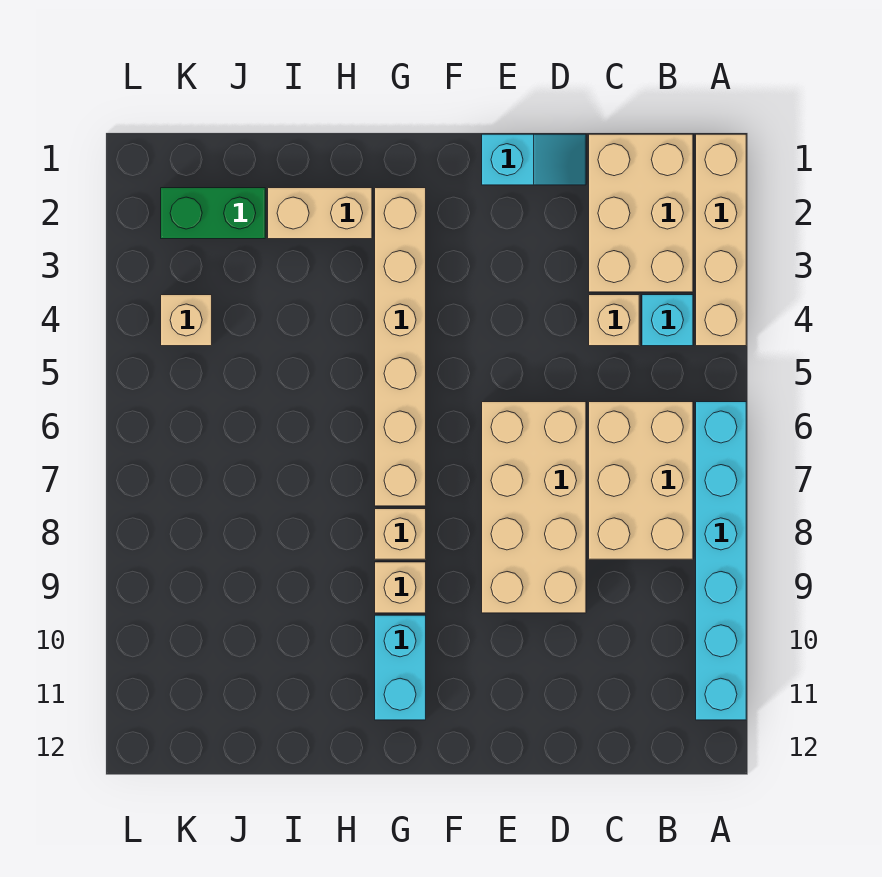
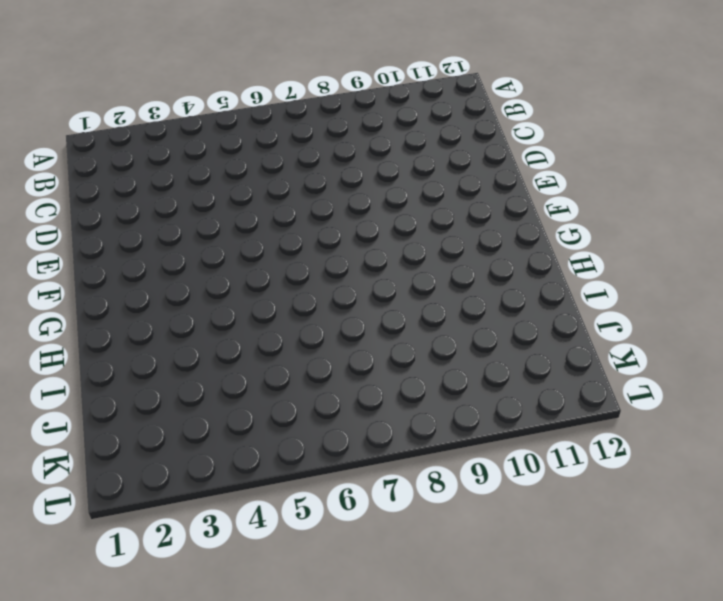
none -> tan brick A1:A4 level 1
none -> cyan brick A6:A11 level 1
none -> tan brick B1:C3 level 1

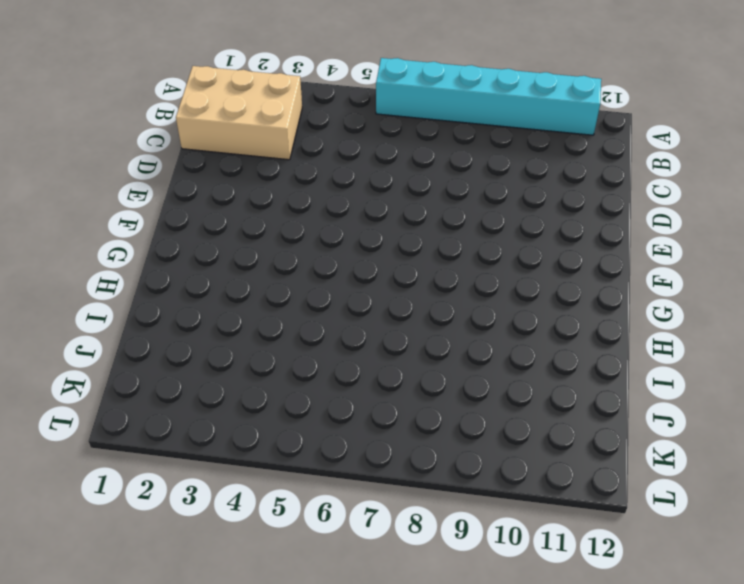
none -> tan brick A1:A4 level 1
none -> cyan brick B4 level 1
none -> tan brick B6:C8 level 1

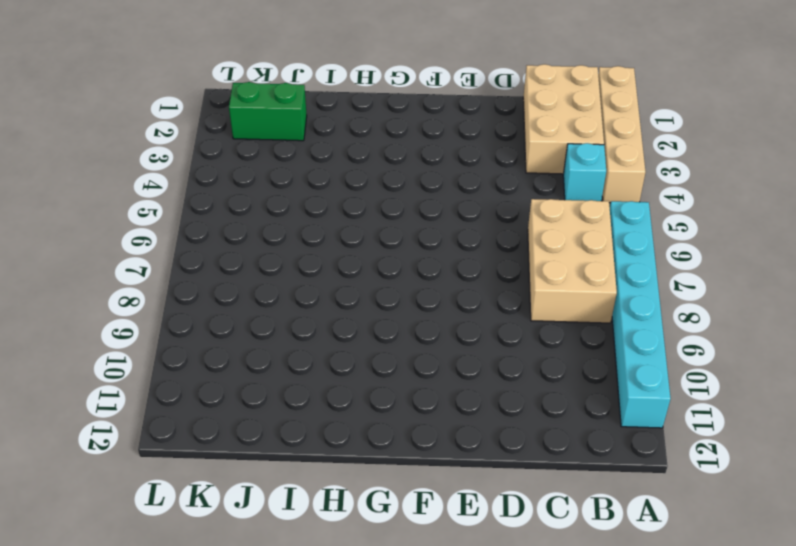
none -> tan brick C4 level 1
none -> cyan slope D1:E1 level 1 top E
none -> tan brick D6:E9 level 1

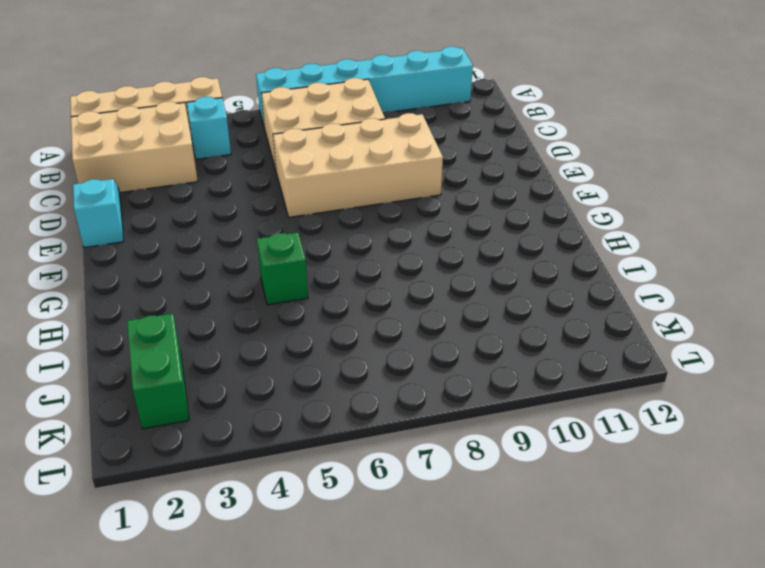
green brick H5 level 1 -> none
none -> tan brick C4 level 1
none -> tan brick G2:G7 level 1
none -> tan brick G8 level 1

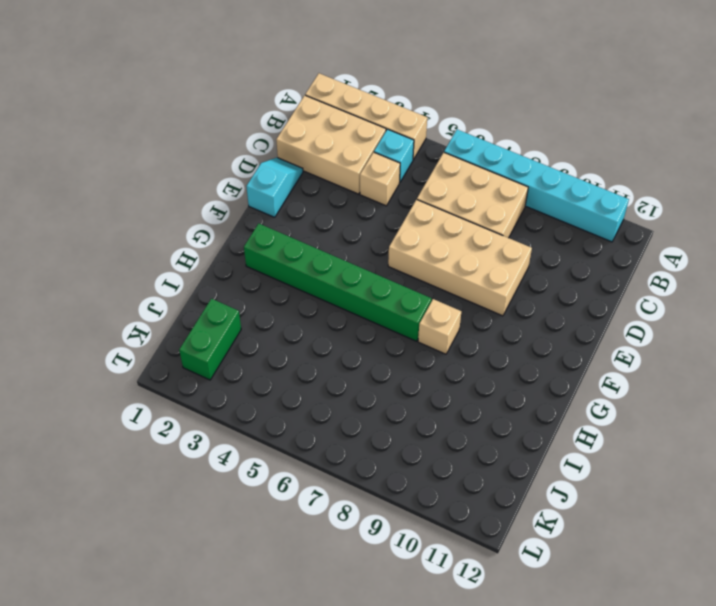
green brick G2:G7 level 1 -> tan brick G2:G7 level 1
none -> tan brick G9 level 1
none -> cyan brick G10:G11 level 1
none -> tan brick H2:I2 level 1

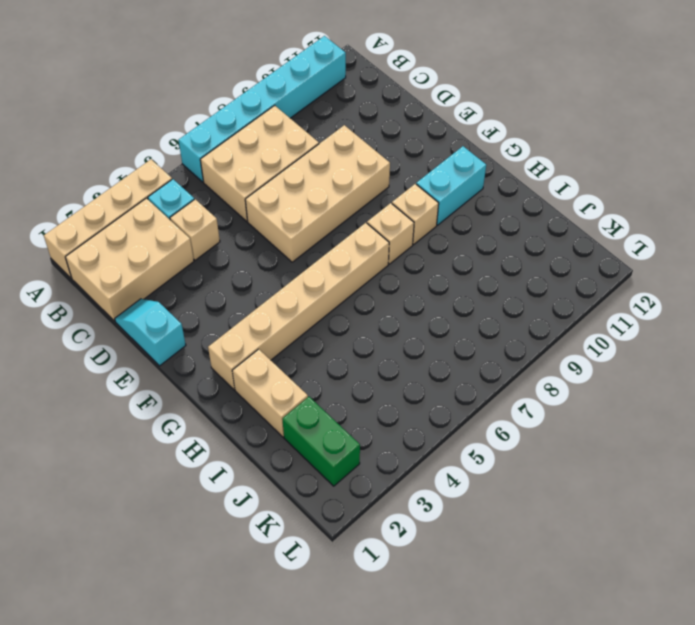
none -> tan brick K4 level 1

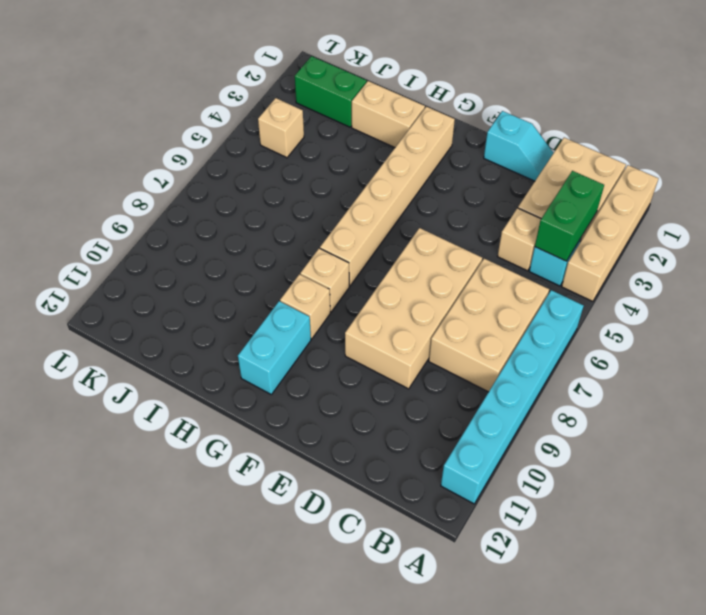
green brick B3:B4 level 2 -> none

